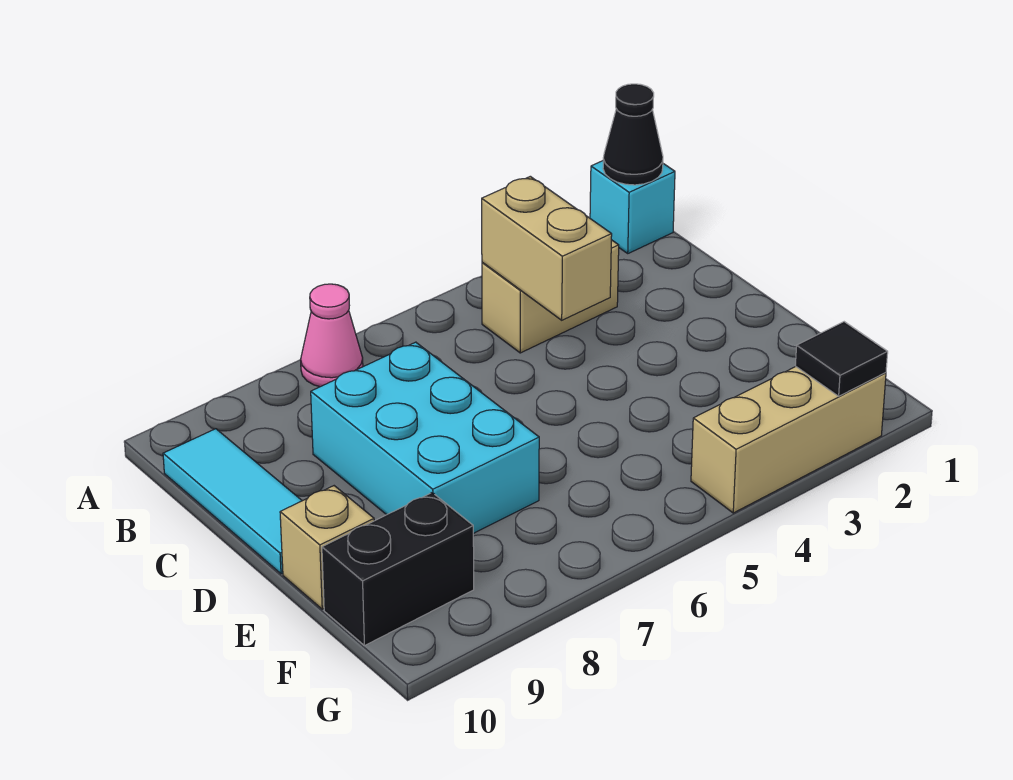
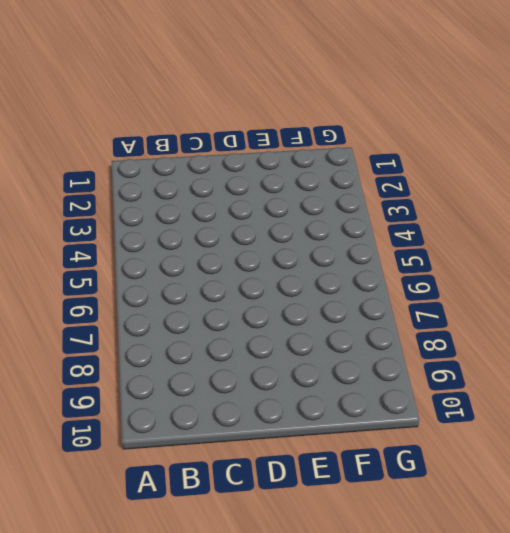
none -> cyan brick A1 level 1
none -> pink cone A7 level 1

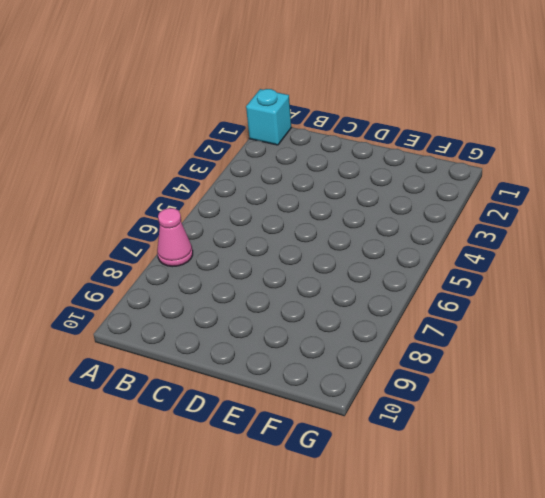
none -> tan brick B3:B4 level 1
none -> cyan tile B10:D10 level 1

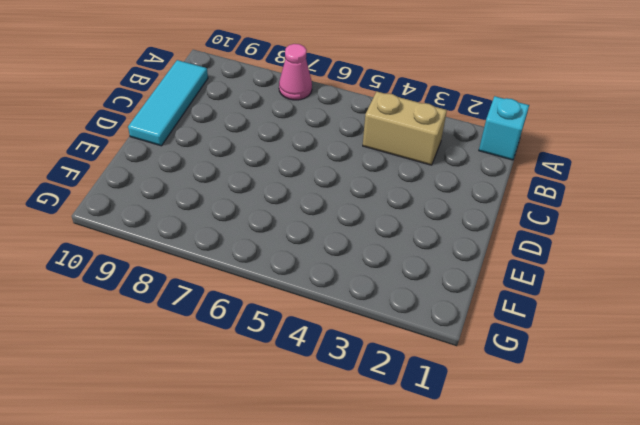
none -> cyan brick C7:E8 level 1
none -> tan brick E10 level 1

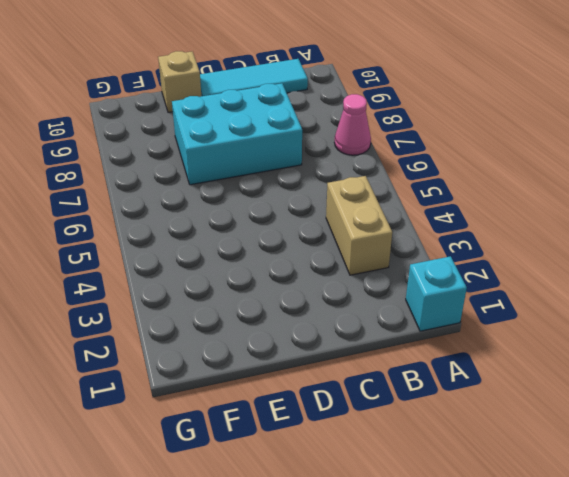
none -> black brick F9:F10 level 1
none -> tan brick G2:G4 level 1

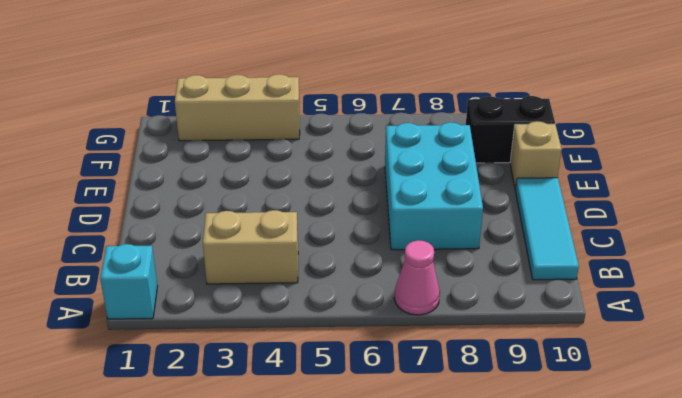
none -> black cone A1 level 2
none -> tan brick B4:C4 level 2

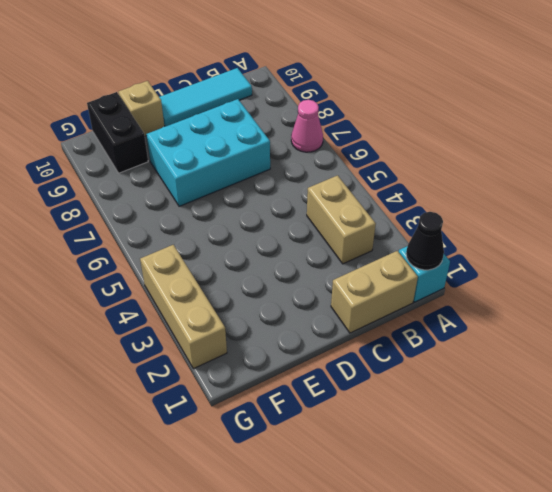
tan brick B1:C1 level 1 -> tan brick B4:C4 level 2
none -> black tile G2 level 2

